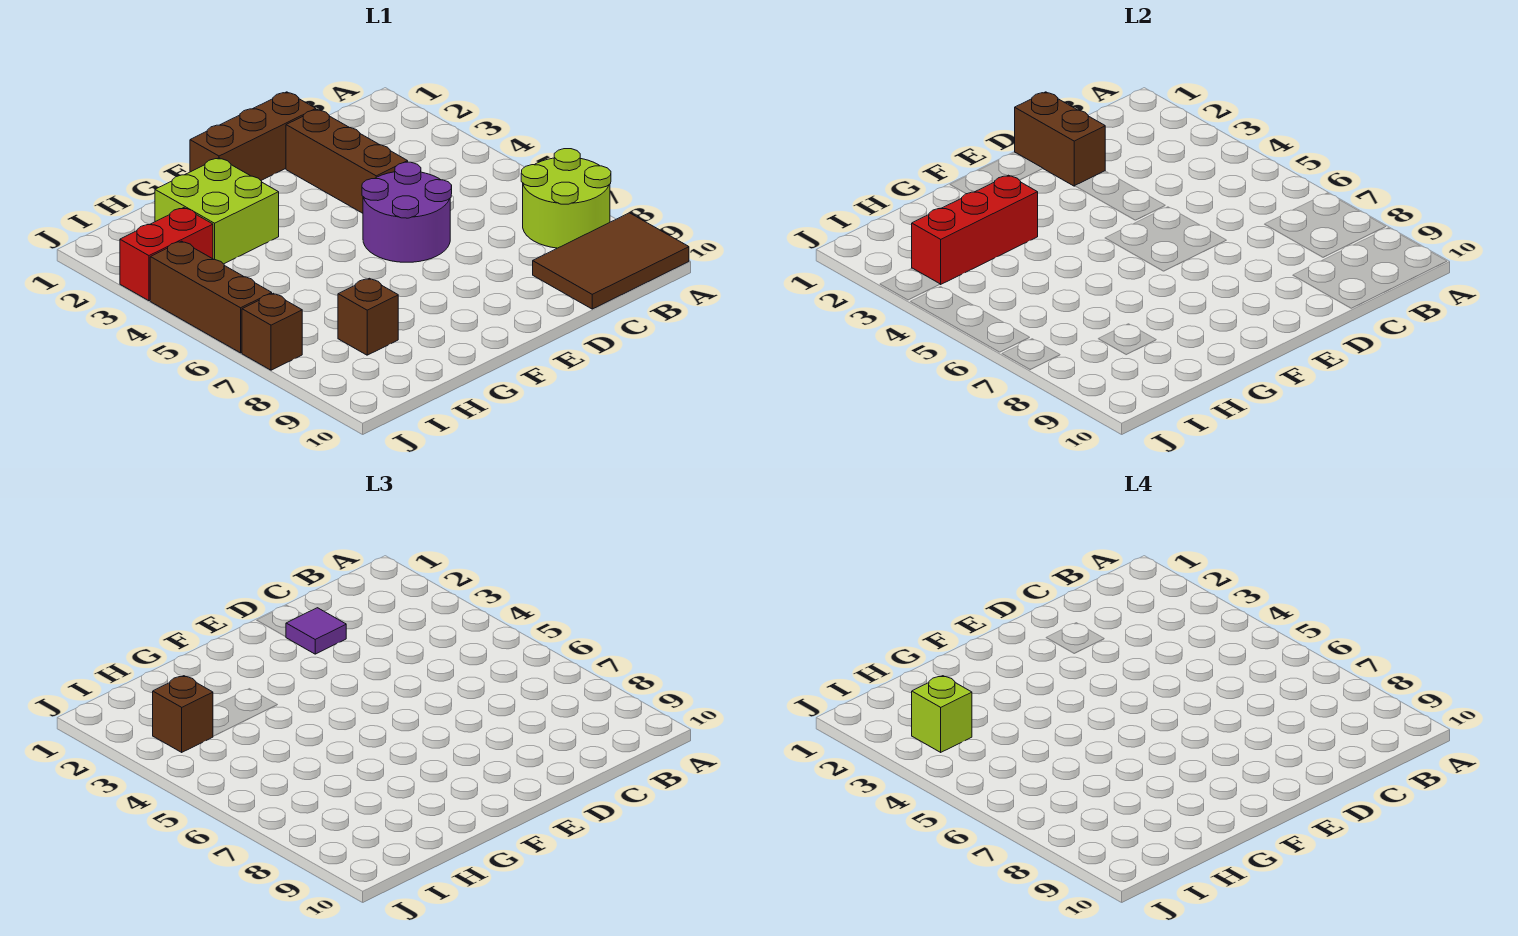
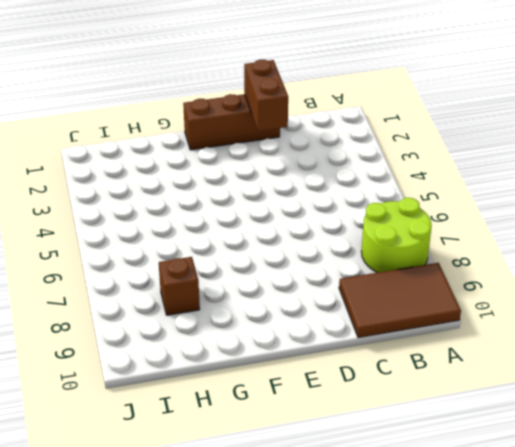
none -> brown brick D2:D4 level 1
none -> purple round brick D5:E6 level 1
none -> lime brick G2:H3 level 1

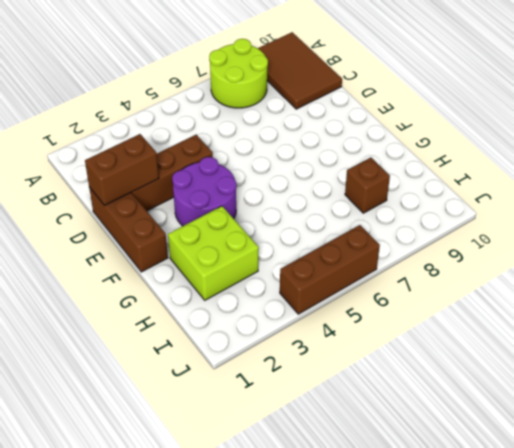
purple round brick E3:F4 level 1 -> purple round brick D5:E6 level 1
none -> red brick I3:J3 level 1
none -> brown brick J7 level 1
none -> red brick G3:I3 level 2

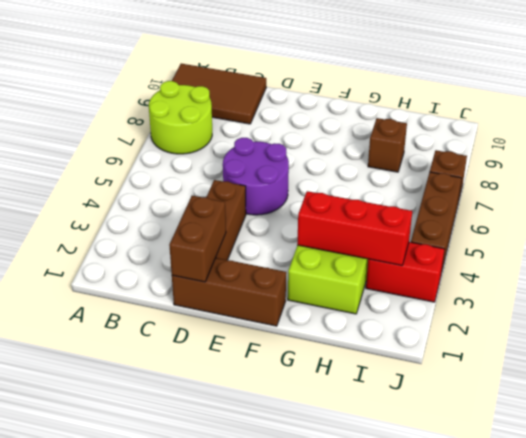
none -> purple tile D2 level 3
none -> brown brick I3 level 3
none -> lime brick I3 level 4

